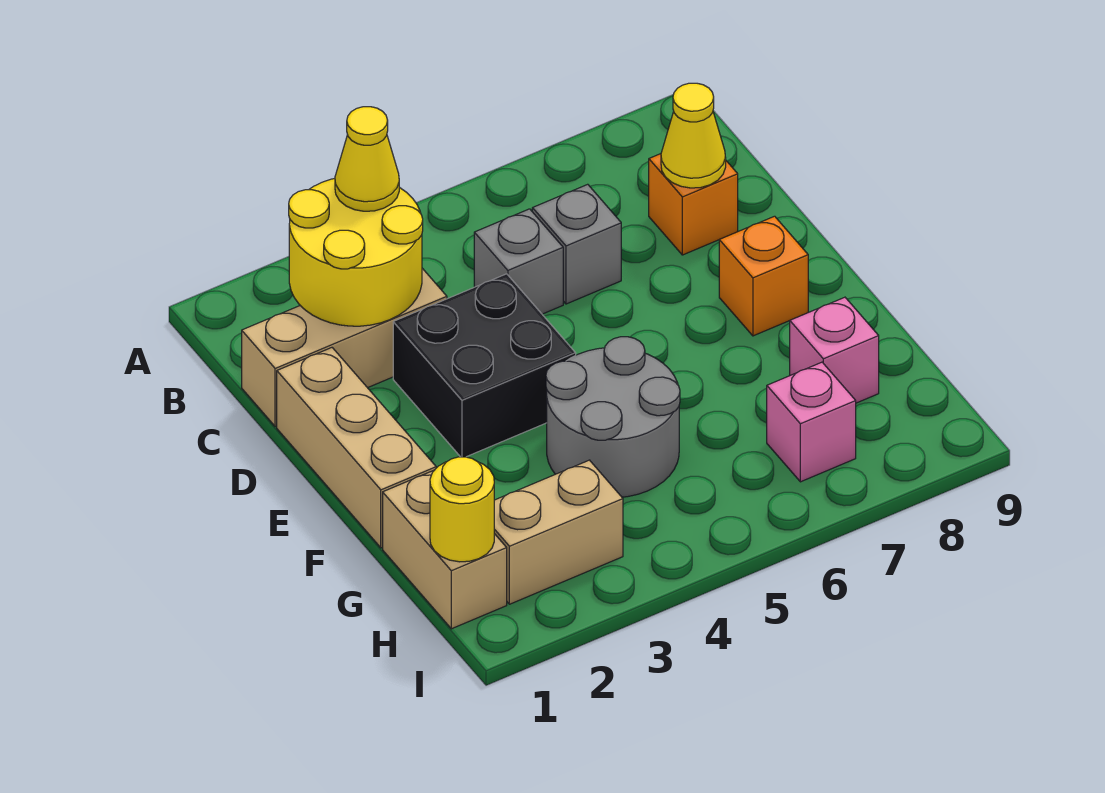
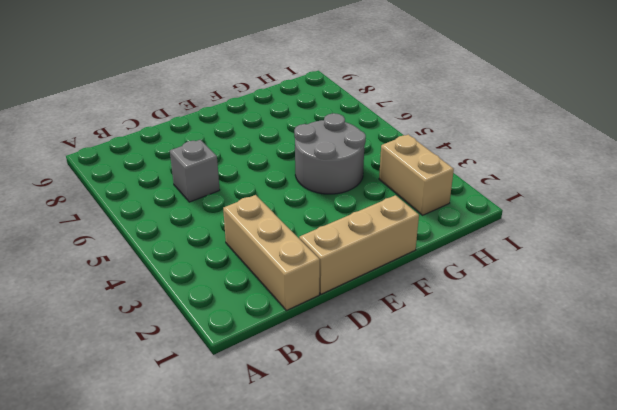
none -> grey brick C5 level 1
none -> orange brick C8 level 1
none -> black brick D3:E4 level 1

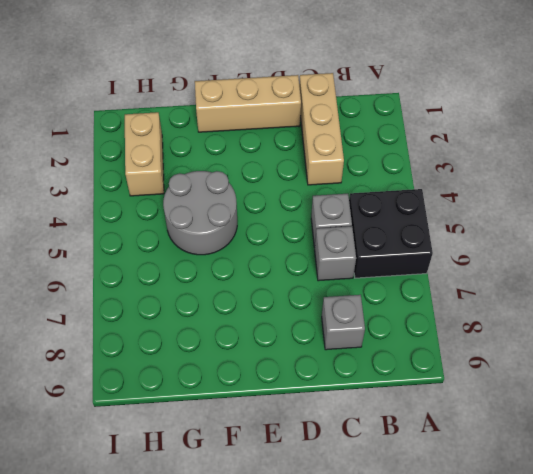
black brick A5:B6 level 1 -> black brick D3:E4 level 1
grey brick C8 level 1 -> orange brick C8 level 1
none -> orange brick E8 level 1
none -> tan brick G1:H1 level 1
none -> pink brick G8 level 1

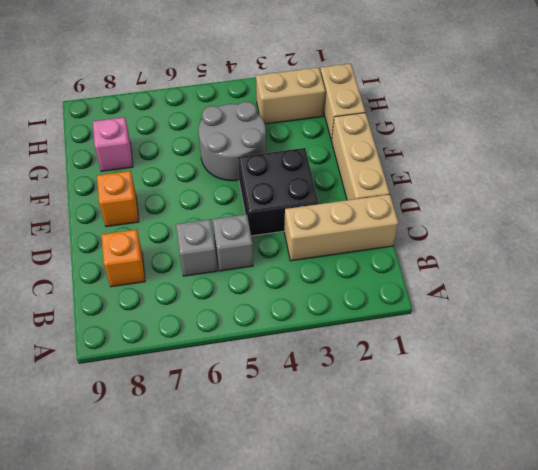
none -> pink brick H7 level 1
none -> yellow round brick B2:C3 level 2
none -> yellow cone C8 level 2

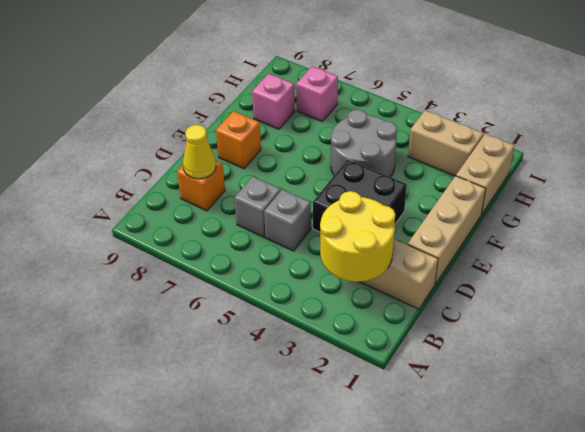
none -> yellow round brick H1 level 2
none -> yellow cone B3 level 3

